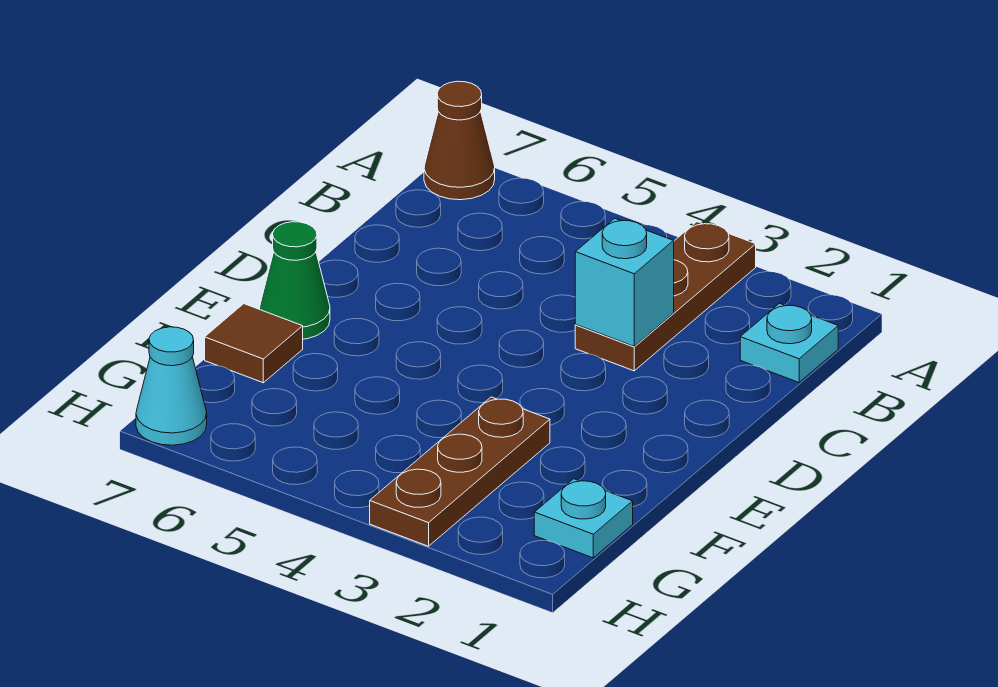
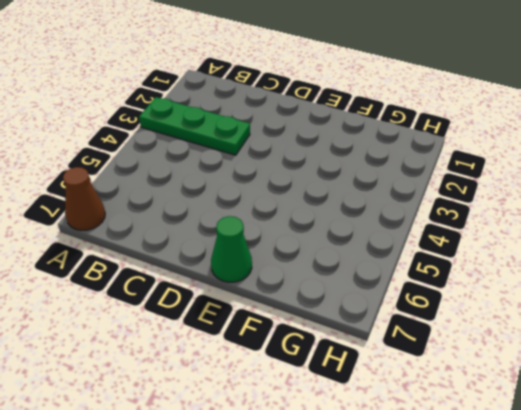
green plate A3:C3 level 1 -> brown plate A3:C3 level 1
none -> cyan plate B1 level 1
none -> brown plate F3:H3 level 1

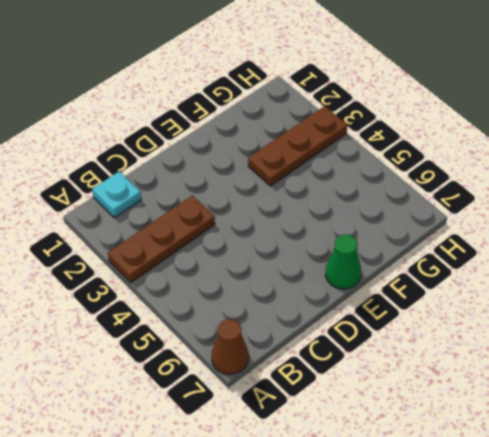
none -> brown tile F7 level 1
none -> cyan plate G1 level 1

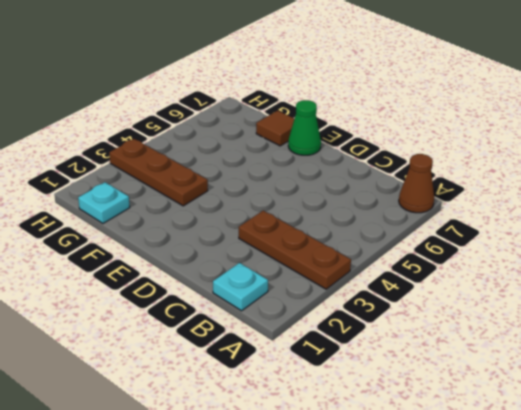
none -> cyan cone H7 level 1
none -> cyan brick C3 level 2

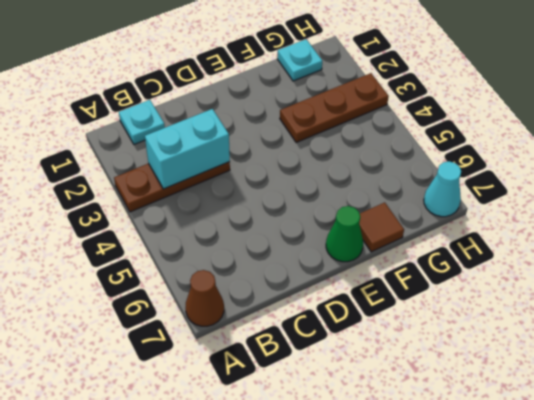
cyan brick B3:C3 level 2 -> cyan brick C3 level 2

